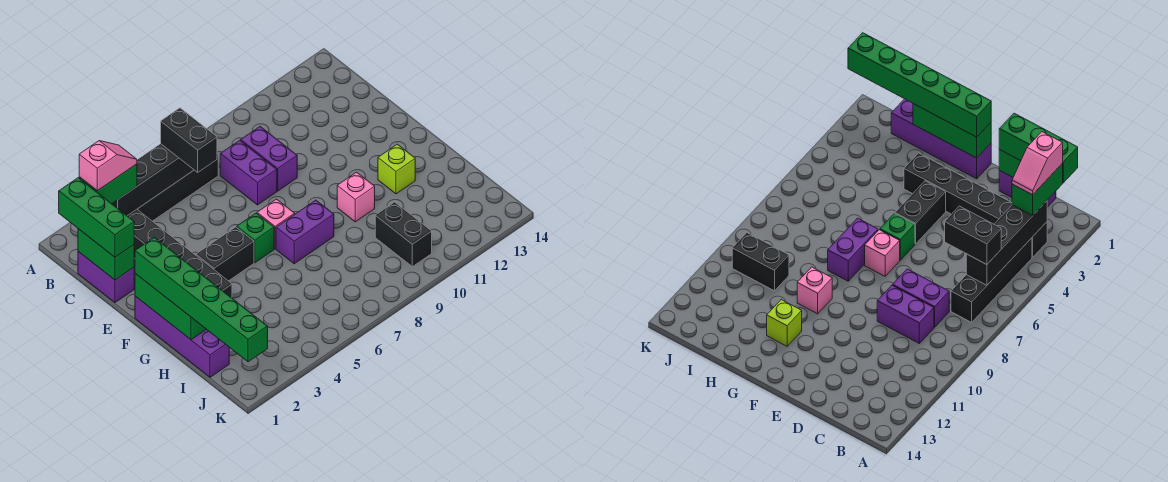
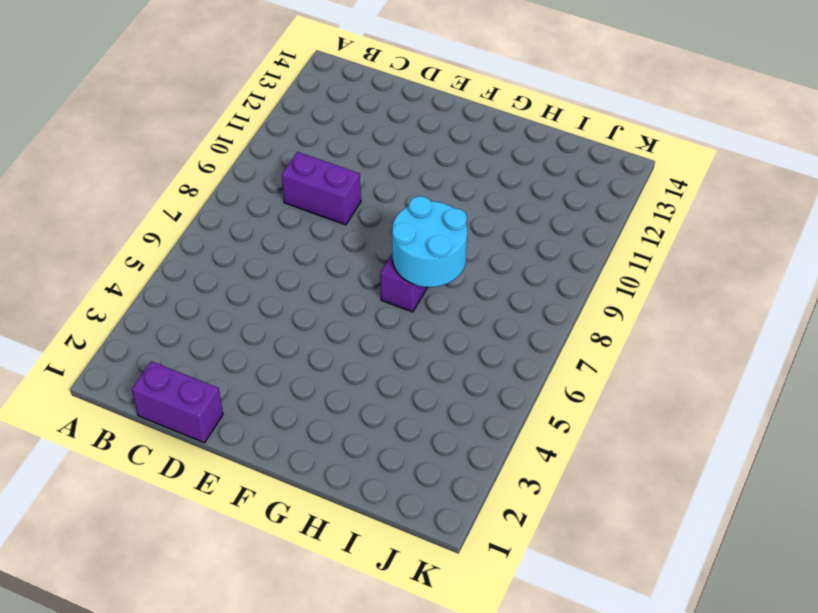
cyan round brick G7:H8 level 2 -> none
none -> black brick B3:G3 level 1
none -> black brick B4:B7 level 1
none -> purple brick C8:D8 level 1

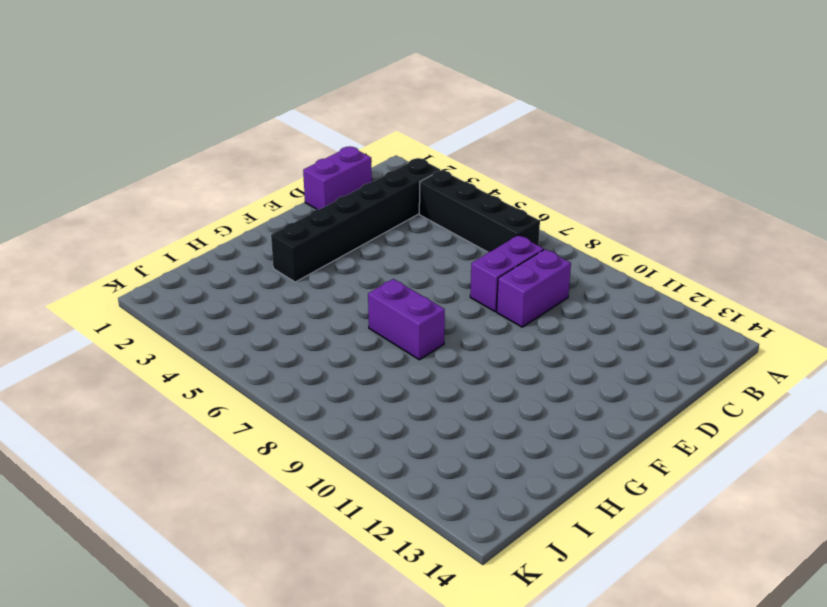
none -> purple brick F1:I1 level 1
none -> black brick F4:F5 level 1
none -> green brick F6 level 1

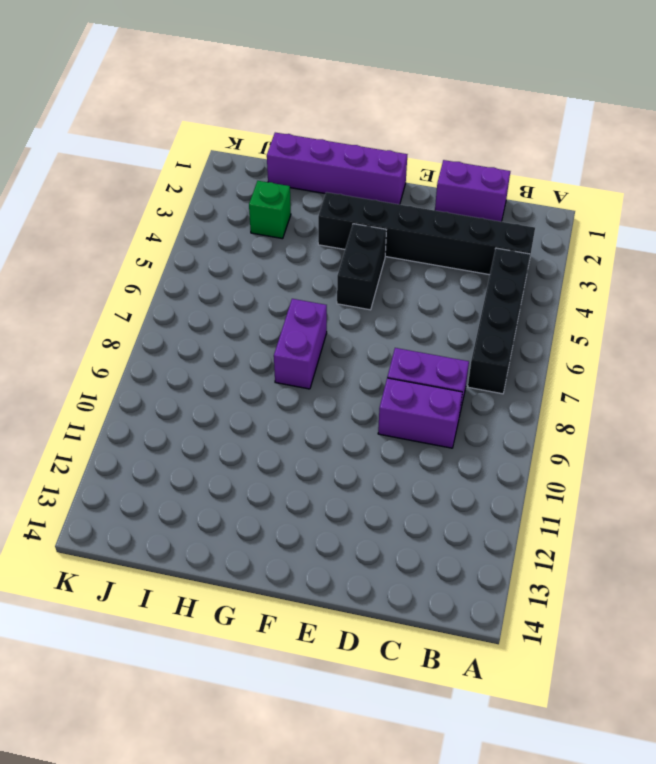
green brick I3 level 1 -> green brick F6 level 1
none -> pink brick F7 level 1
none -> pink brick G10 level 1
none -> lime brick G12 level 1

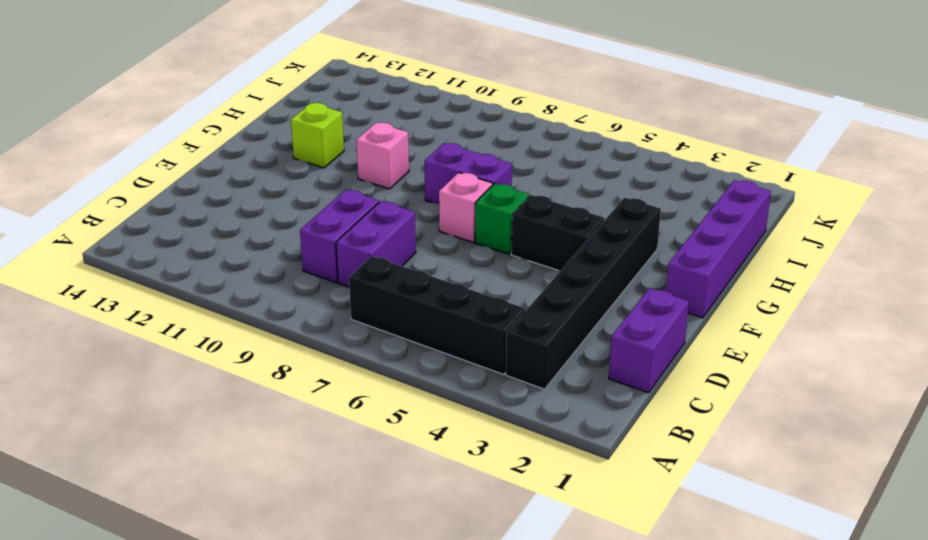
none -> black brick I10:J10 level 1
none -> black brick B3:B6 level 2
none -> green brick C1:D1 level 2

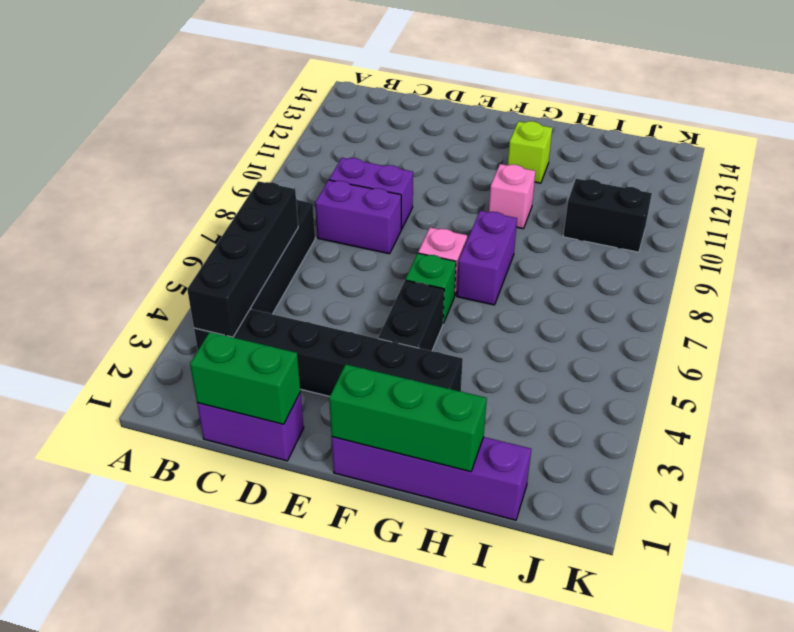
none -> green brick B1:D1 level 3
none -> green brick B2:B3 level 3
none -> black brick B6:C6 level 3

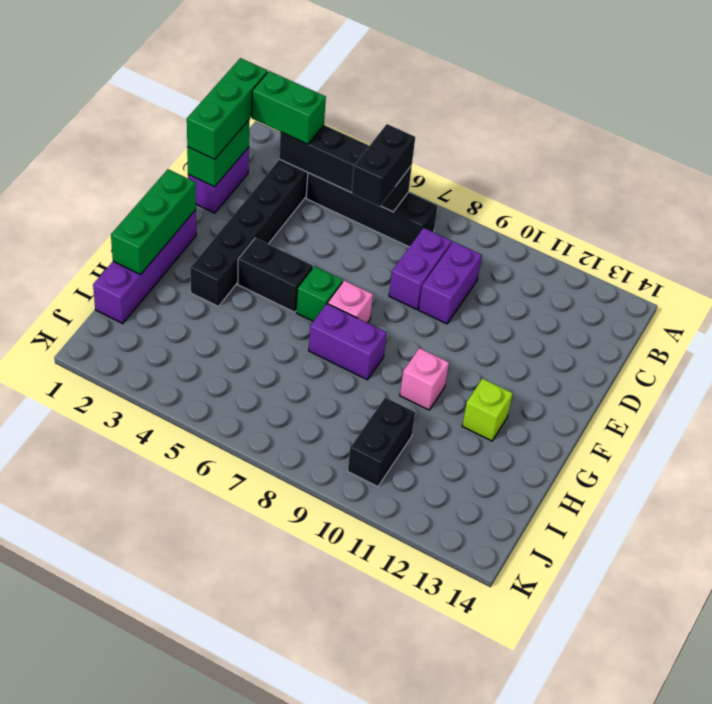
none -> green brick F1:K1 level 3
none -> pink slope B2:B3 level 4 top 2

